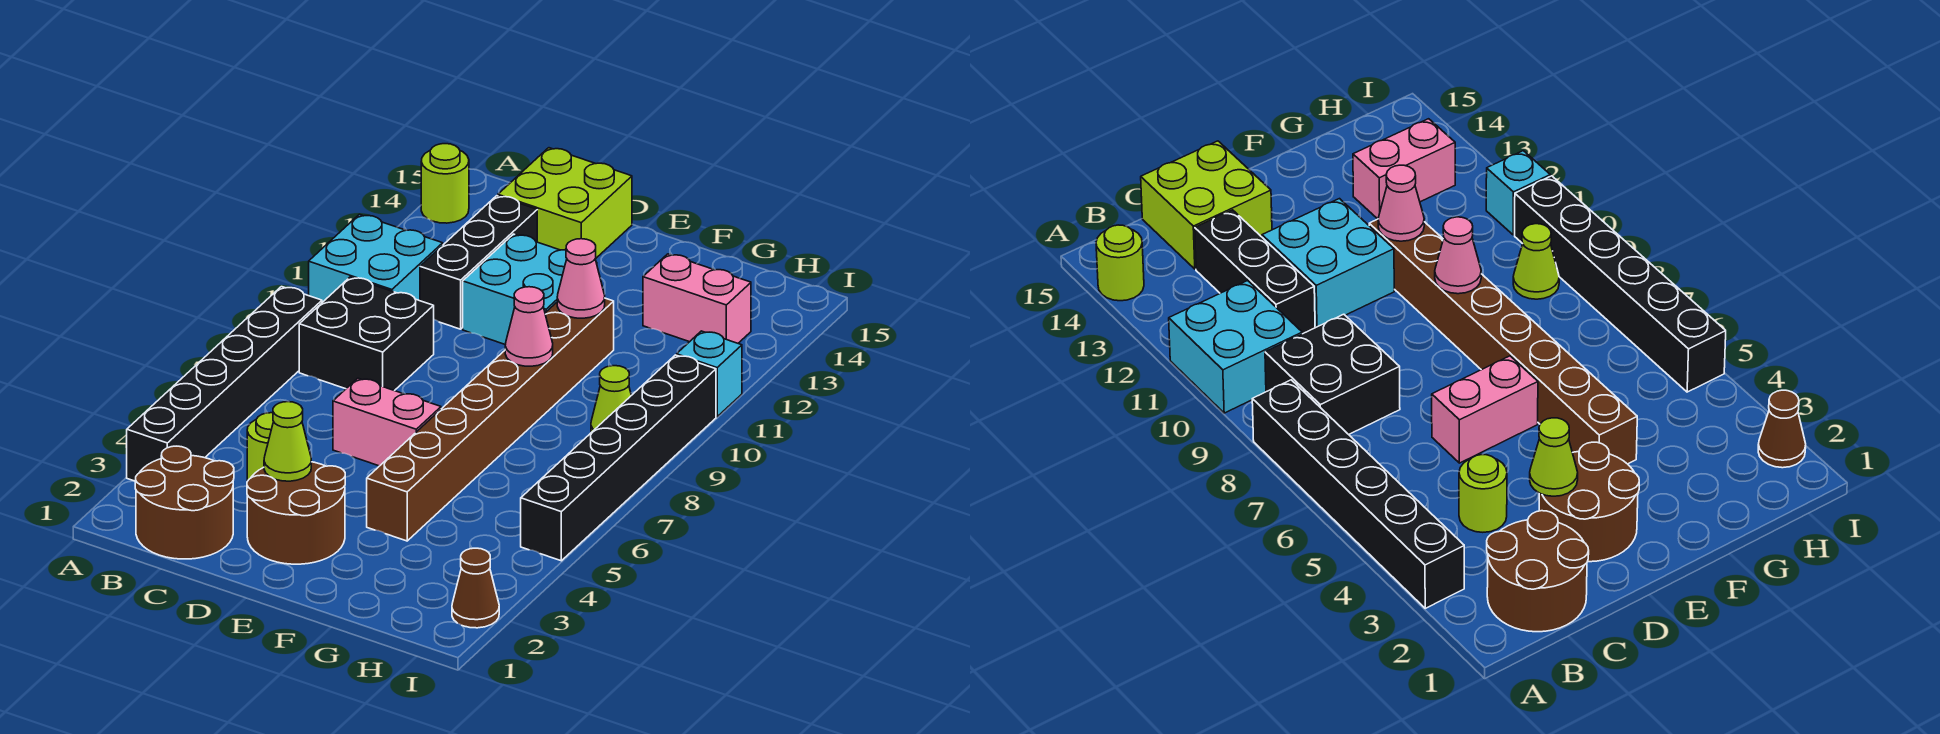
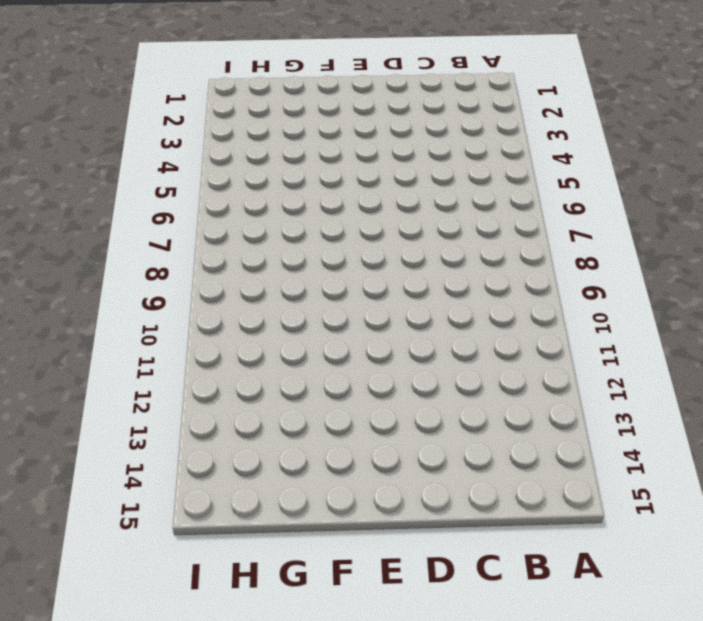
none -> black brick A3:A8 level 1
none -> cyan brick A10:B11 level 1
none -> lime round brick A14 level 1

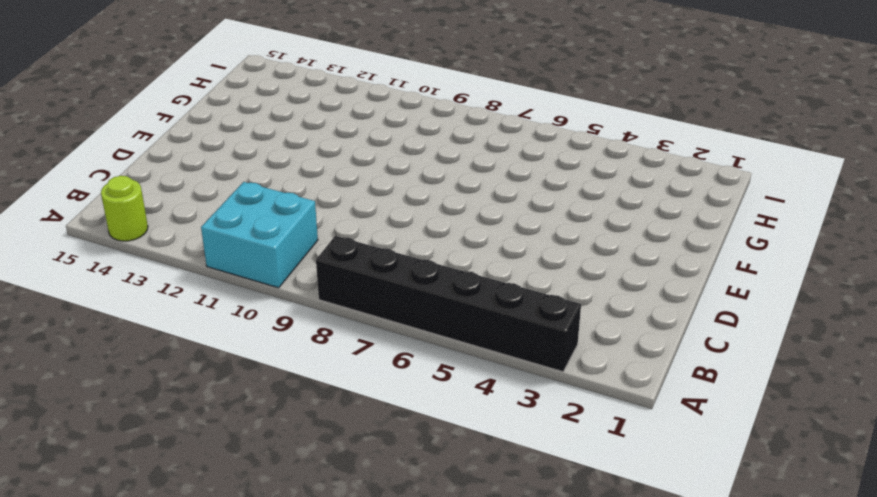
none -> brown round brick B1:C2 level 1
none -> black brick B8:C9 level 1
none -> lime round brick C4 level 1

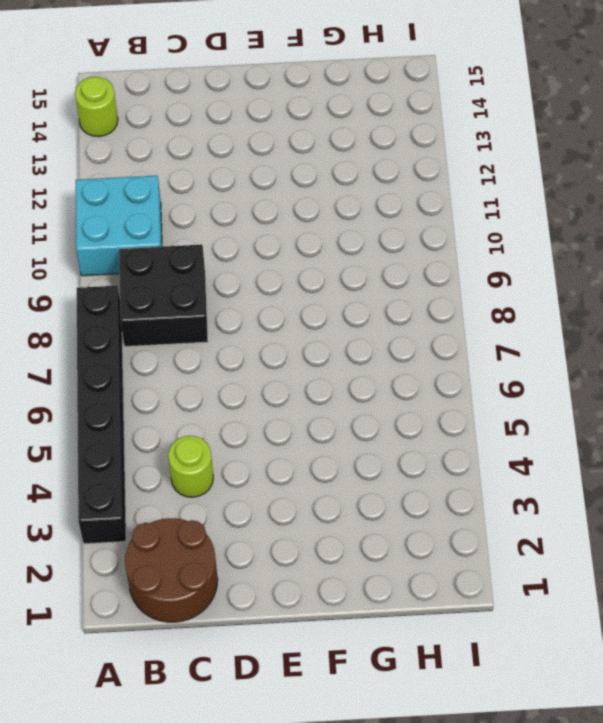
none -> black brick C11:C13 level 1
none -> lime brick C14:D15 level 1
none -> brown round brick D2:E3 level 1

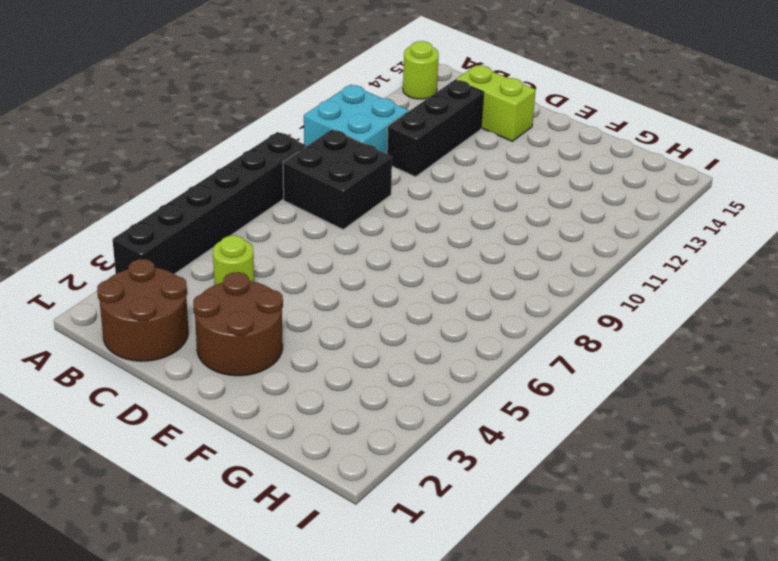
lime brick C14:D14 level 1 -> lime brick C14:D15 level 1
none -> pink brick D6:E6 level 1
none -> cyan brick D11:E12 level 1
none -> brown brick F4:F11 level 1

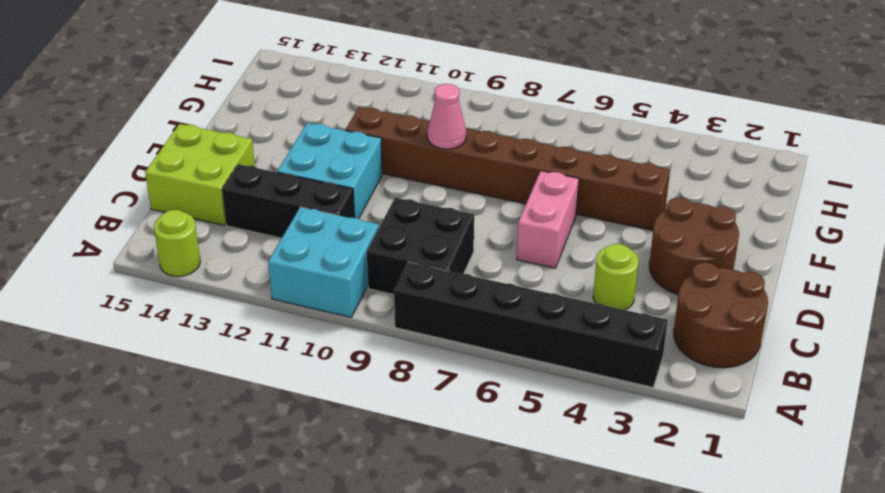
none -> pink brick G13:H13 level 1
none -> lime cone H9 level 1
none -> brown cone I2 level 1

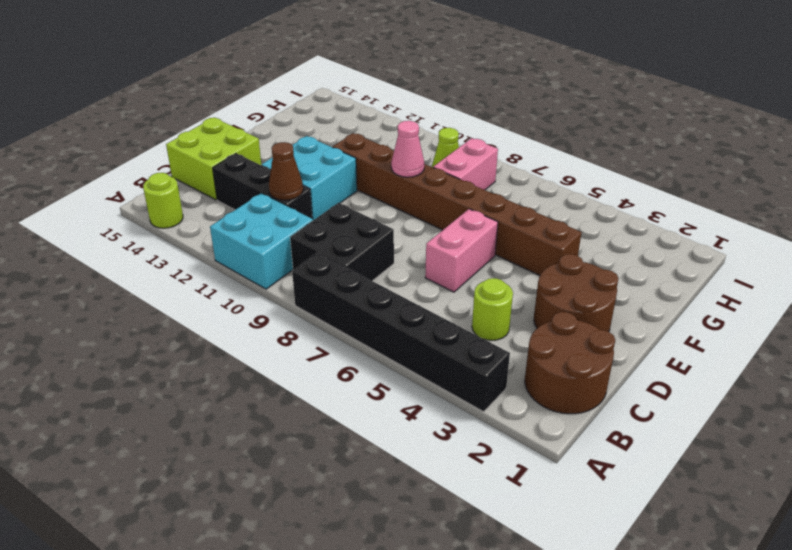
brown cone C11 level 2 -> brown cone I2 level 1
pink brick G8:H8 level 1 -> pink brick G13:H13 level 1
none -> black brick I5:I10 level 1
none -> cyan brick I11 level 1
none -> lime cone D3 level 2

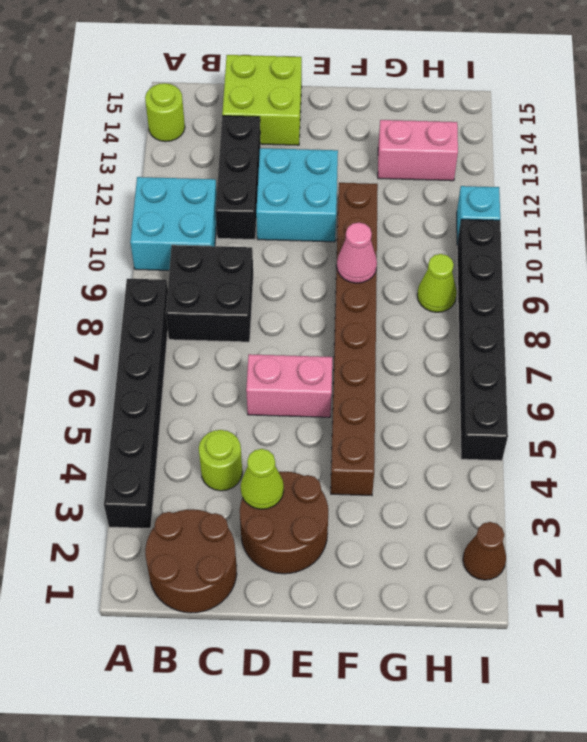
none -> pink cone F11 level 2

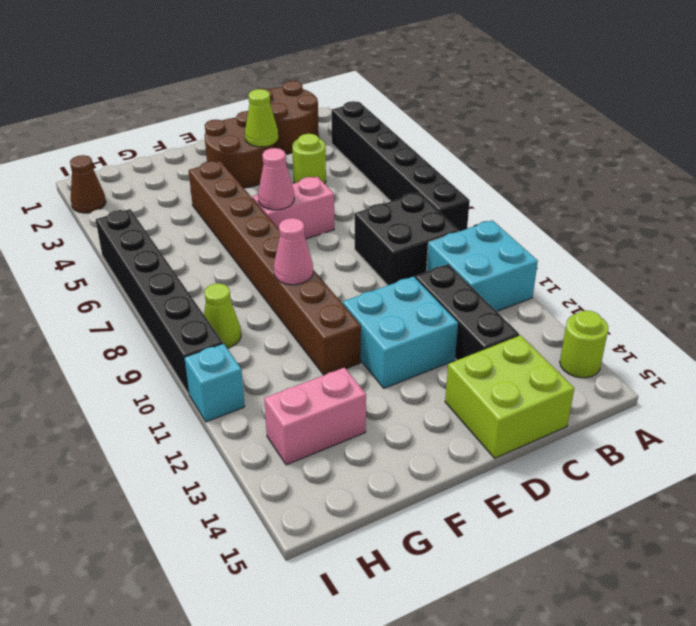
pink cone E6 level 2 -> pink cone F11 level 2

